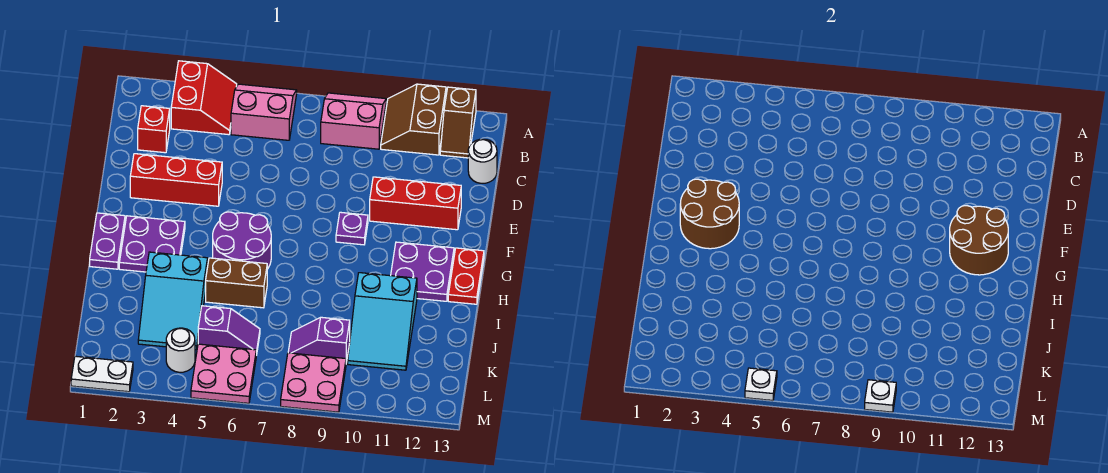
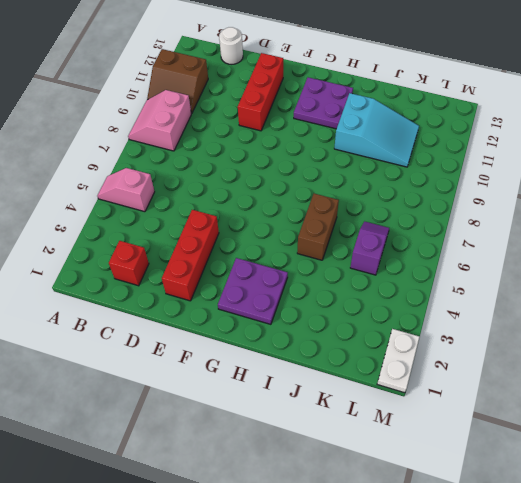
pink slope A5:B5 level 1 top B -> pink slope A5:B6 level 1 top B
none -> red slope A3:B4 level 1 top 3
none -> brown slope A12:B12 level 1 top A
none -> purple plate F9 level 1

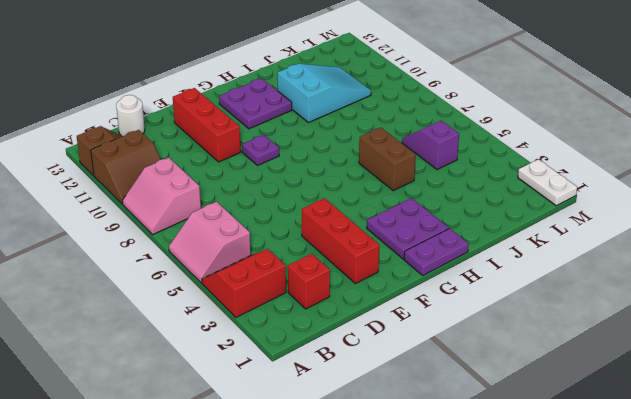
none -> purple round brick G5:H6 level 1
none -> red plate G13:H13 level 1
none -> cyan slope I3:K4 level 1 top I

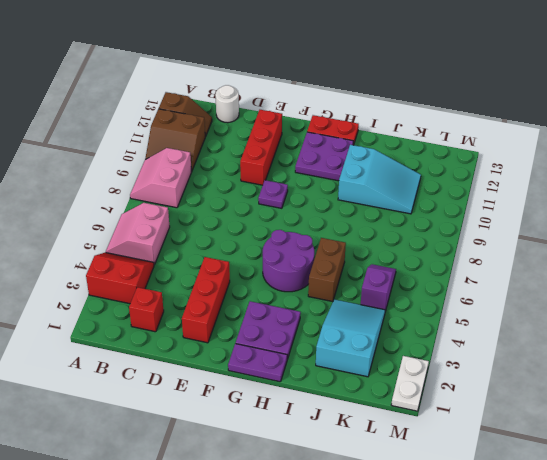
cyan slope J2:K4 level 1 top 2 -> cyan slope I3:K4 level 1 top I
none -> purple slope K8:K9 level 1 top 9
none -> white round brick L4 level 1
none -> pink plate L5:M6 level 1

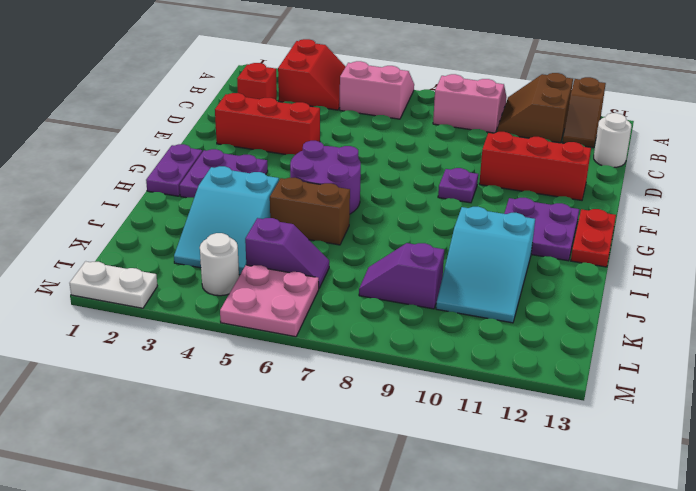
none -> pink plate L8:M9 level 1
none -> brown round brick F2:G3 level 2
none -> brown round brick F11:G12 level 2

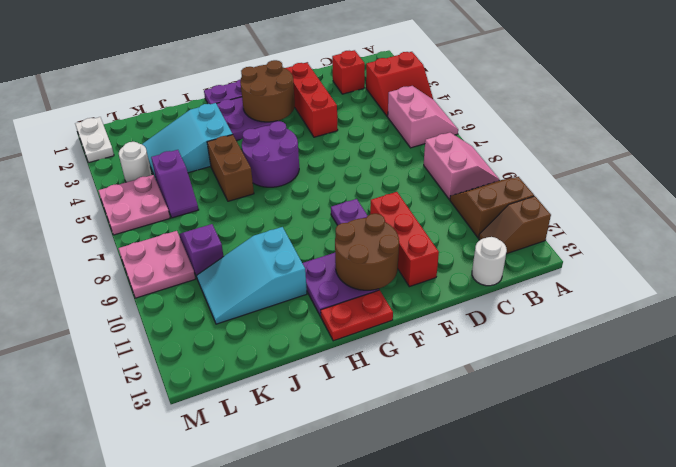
none -> white plate M5 level 2
none -> white plate M9 level 2

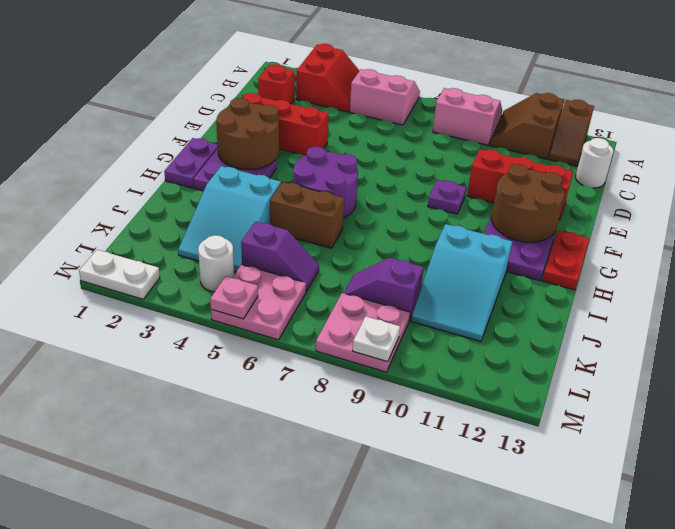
pink plate M5 level 2 -> white plate M5 level 2

